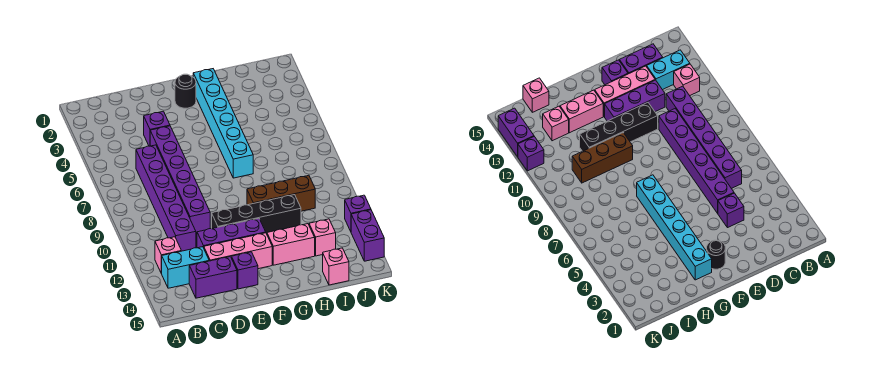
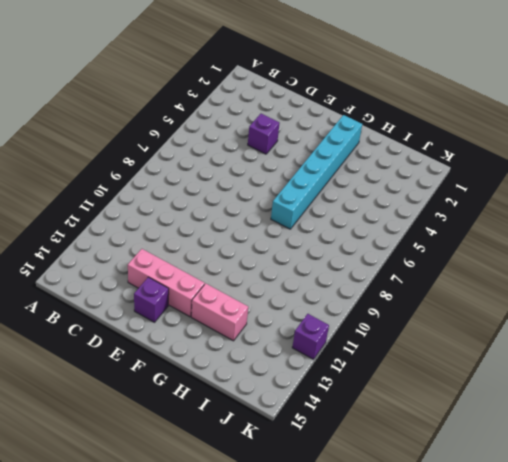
none -> pink brick B12 level 1
none -> cyan brick B13:C13 level 1
none -> purple brick C6:C11 level 1

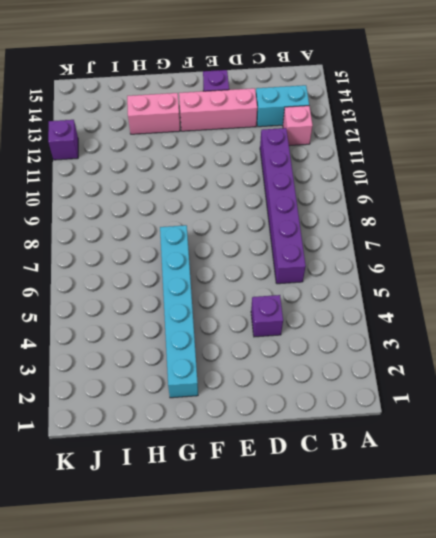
none -> purple brick C14:D14 level 1
none -> purple brick D5:D10 level 1
none -> purple brick D12:F12 level 1

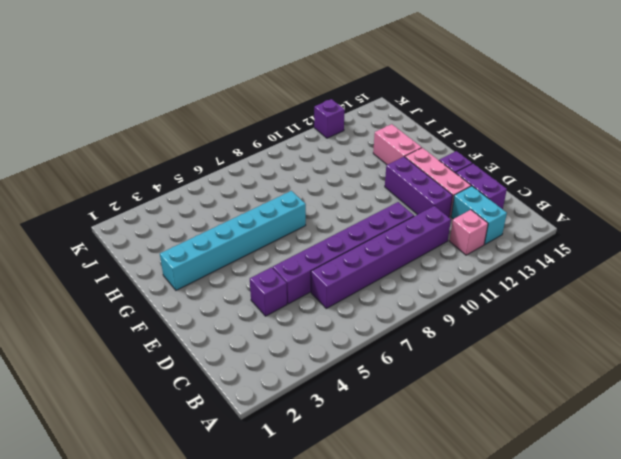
none -> black brick E11:H11 level 1
none -> black round brick F2 level 1
none -> brown brick G10:I10 level 1

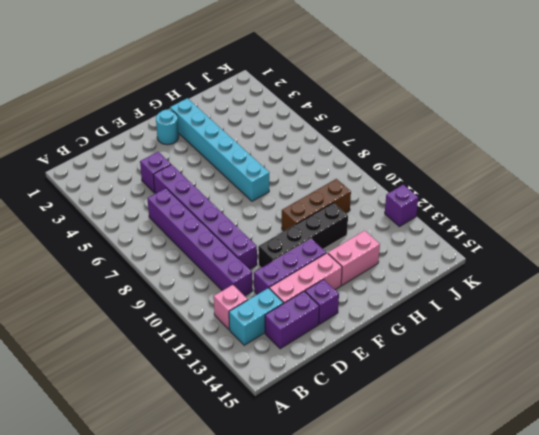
cyan round brick F2 level 1 -> black round brick F2 level 1
none -> pink brick I13 level 1
none -> pink brick I15 level 1
none -> purple brick K13:K14 level 1

